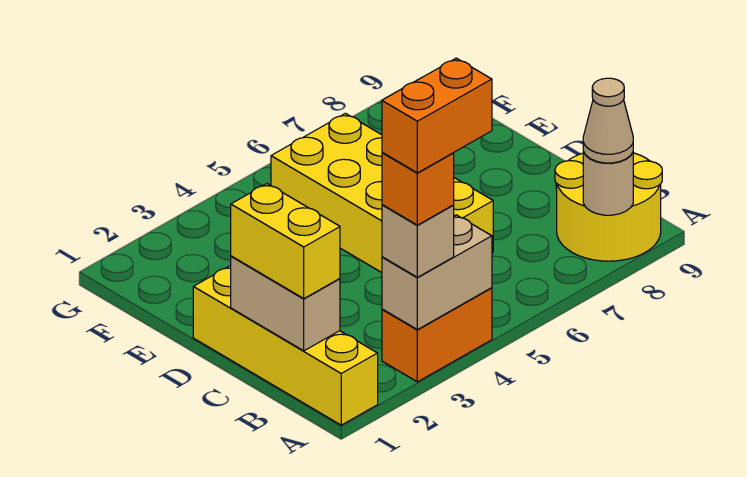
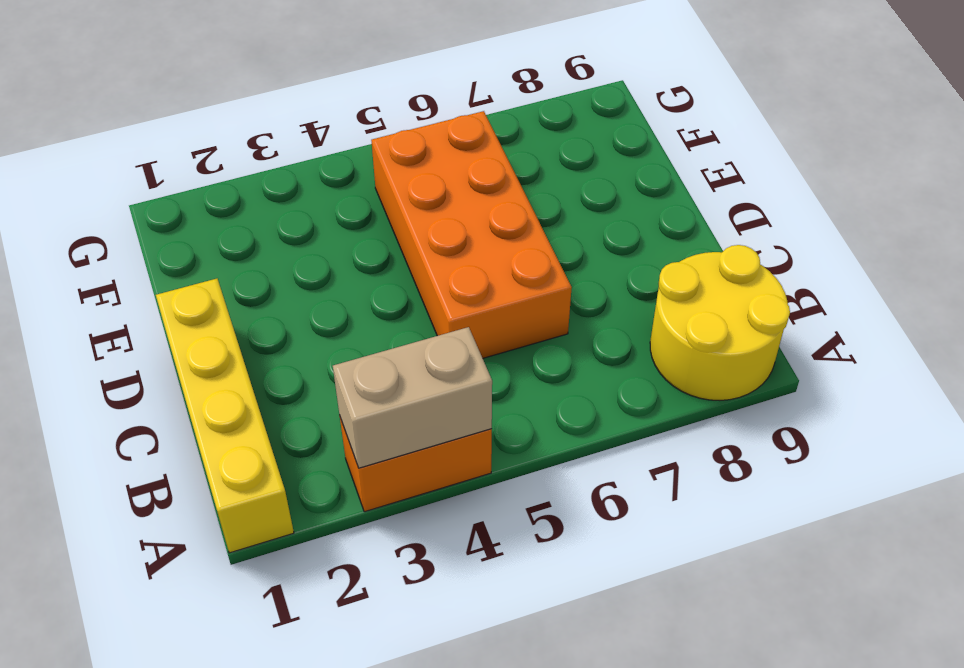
orange brick C5:F6 level 1 -> yellow brick C5:F6 level 1
none -> tan round brick A8 level 2
none -> tan brick B1:C1 level 2
none -> tan brick A3 level 3

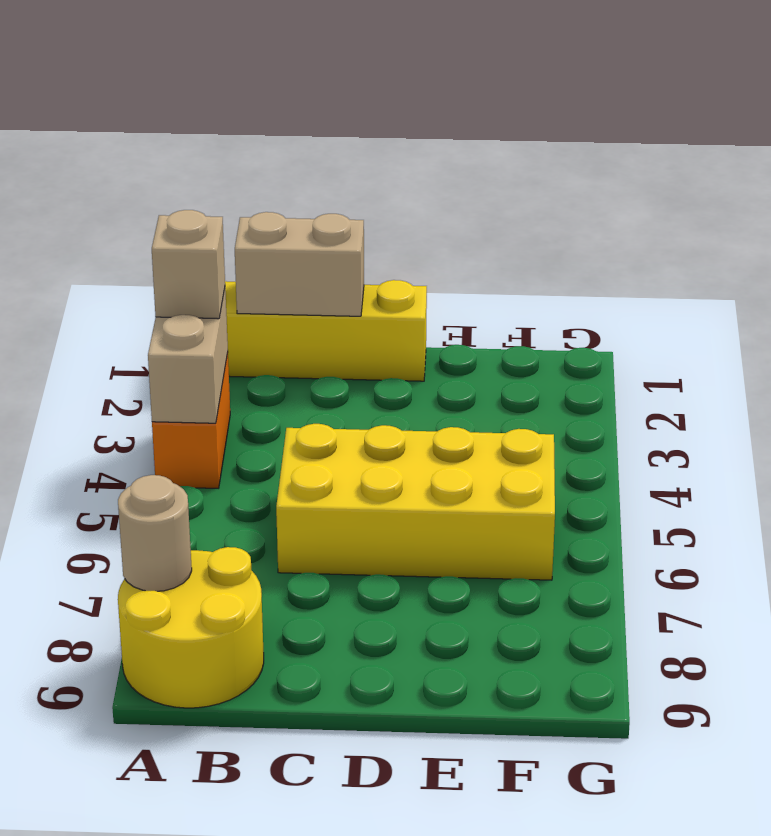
none -> tan cone A8 level 3
none -> yellow brick B1:C1 level 3
none -> orange brick A3 level 4

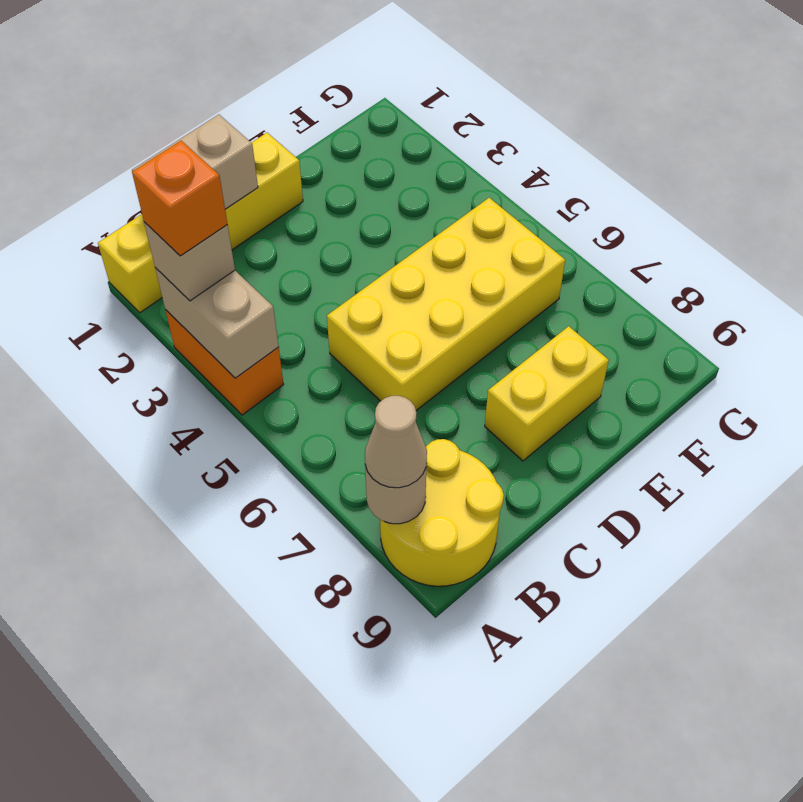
yellow brick D8:E8 level 1 -> yellow brick B1:C1 level 3
none -> orange brick A3:A4 level 5

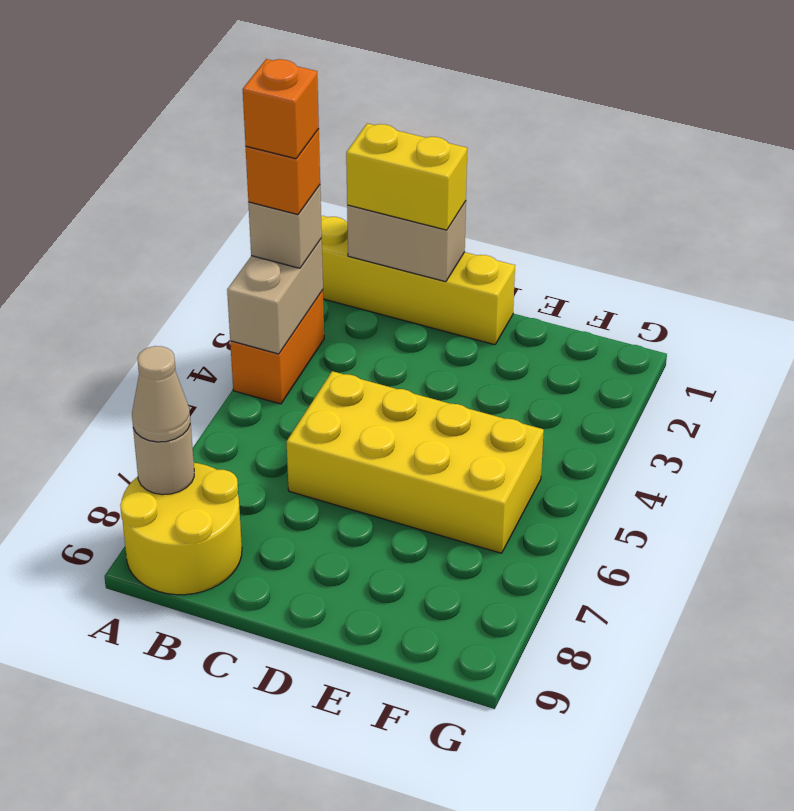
orange brick A3 level 5 -> orange brick A3:A4 level 5

